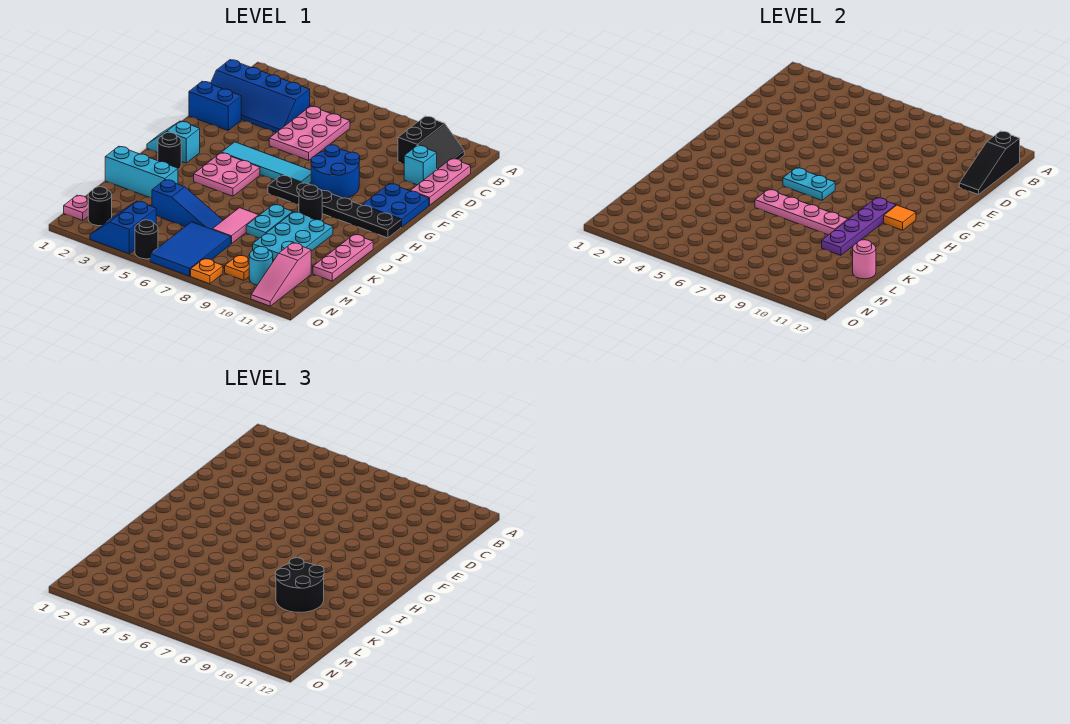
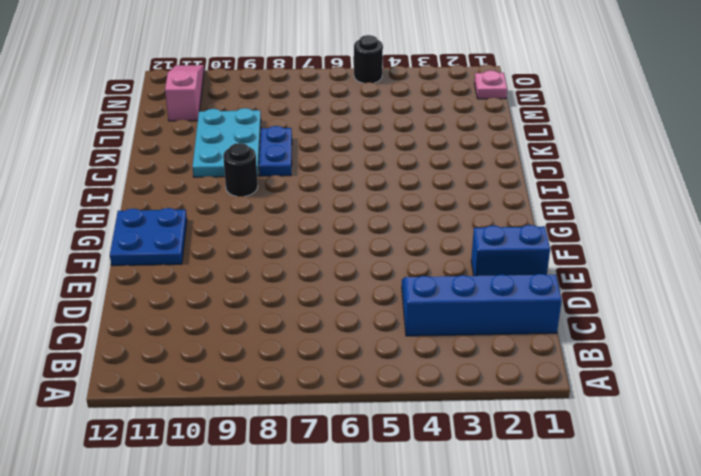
blue plate J8:K8 level 1 -> cyan plate J8:K8 level 1
none -> black slope B10:C11 level 1 top 10
none -> pink plate C5:E6 level 1
none -> pink plate C12:E12 level 1
none -> cyan brick D11 level 1

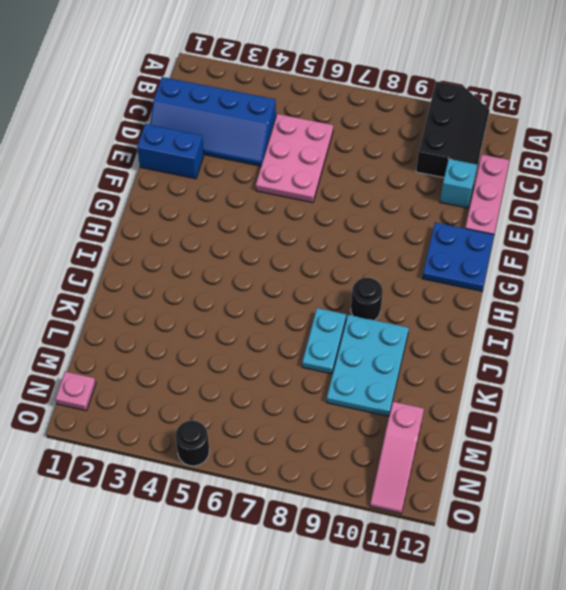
black slope A10:C11 level 1 top 10 -> black slope B10:C11 level 1 top 10
none -> blue round brick F8:G9 level 1
none -> cyan tile G4:G7 level 1
none -> cyan slope H1:H2 level 1 top 2
none -> pink plate H4:I5 level 1

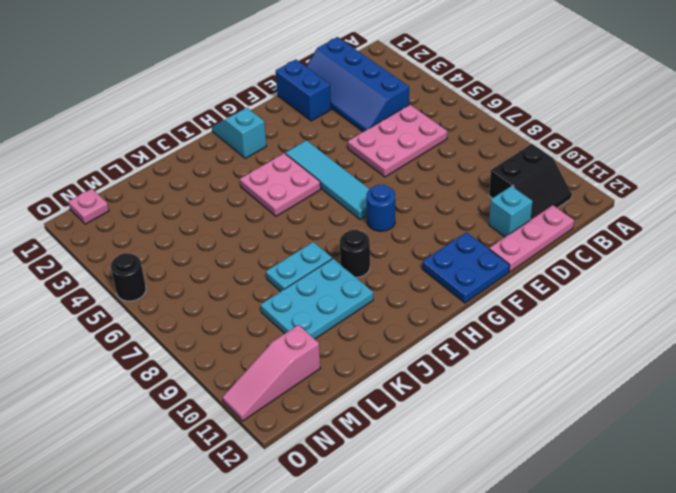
blue round brick G8 level 1 -> blue round brick F8:G9 level 1
none -> black plate H7:H12 level 1
none -> black round brick I2 level 1
none -> pink plate J12:L12 level 1
none -> cyan brick K1:K3 level 1

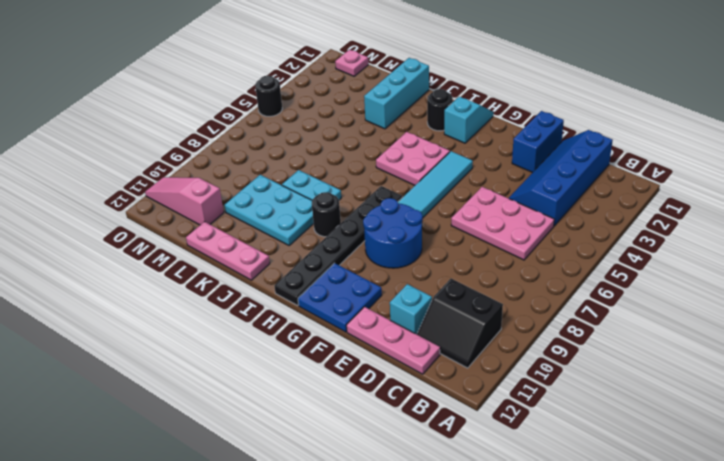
none -> pink tile K7:L7 level 1
none -> blue slope L4:L6 level 1 top 4
none -> blue tile M6:O7 level 1
none -> black round brick N2 level 1

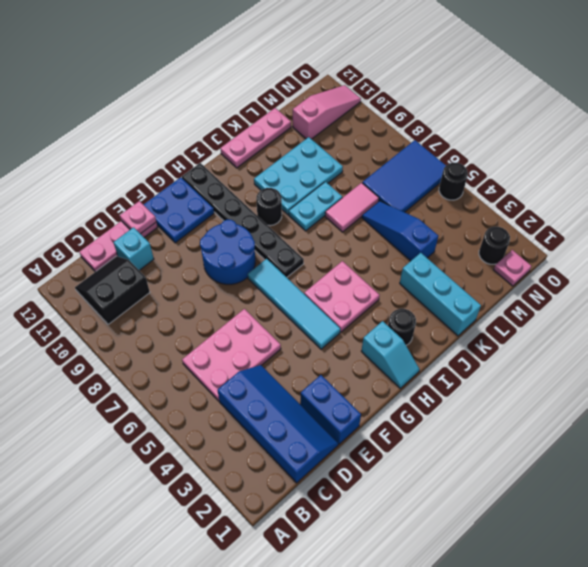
pink plate E12 level 2 -> none
none -> blue slope N3:O4 level 1 top 4
none -> orange plate N9 level 1
none -> cyan round brick N10 level 1
none -> orange plate O8 level 1

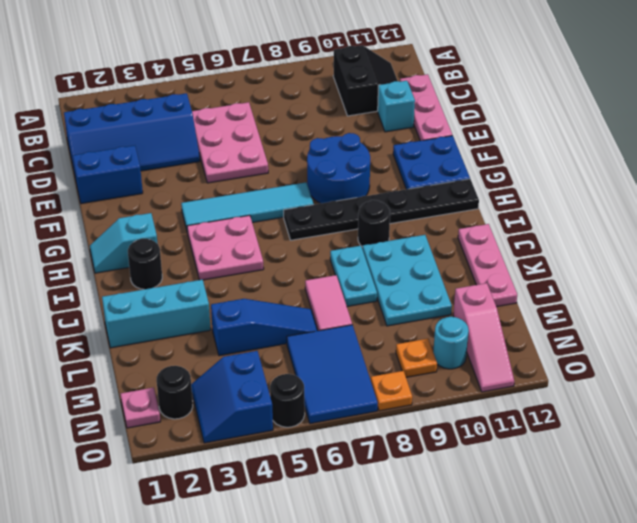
none -> black slope B12:D12 level 2 top B
none -> cyan plate H6:H7 level 2
none -> purple plate H10:K10 level 2
none -> orange tile H11 level 2

